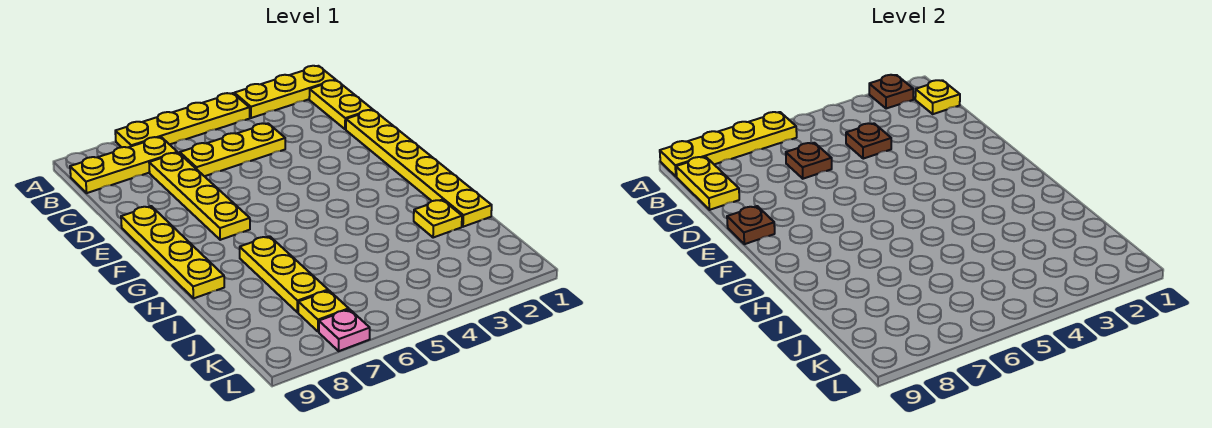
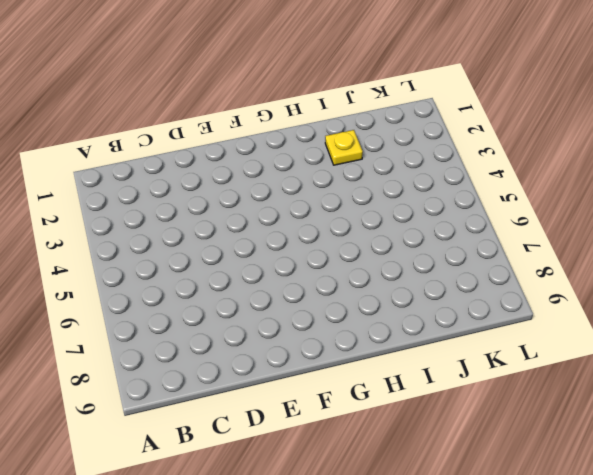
none -> yellow plate A1:A3 level 1
none -> yellow plate A4:A7 level 1
none -> yellow plate B1:C1 level 1

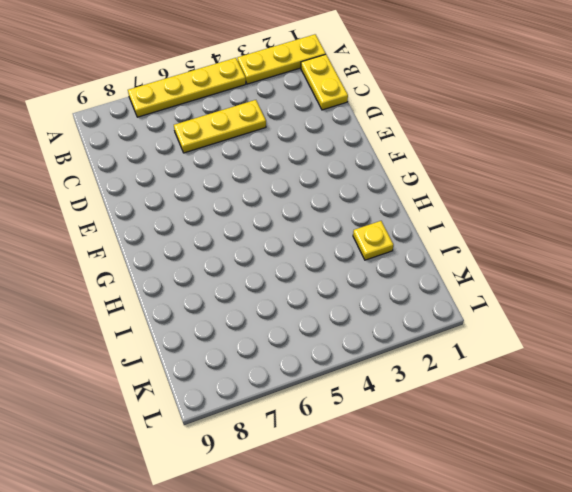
none -> yellow plate B7:B9 level 1
none -> yellow plate C7:F7 level 1
none -> yellow plate D1:I1 level 1

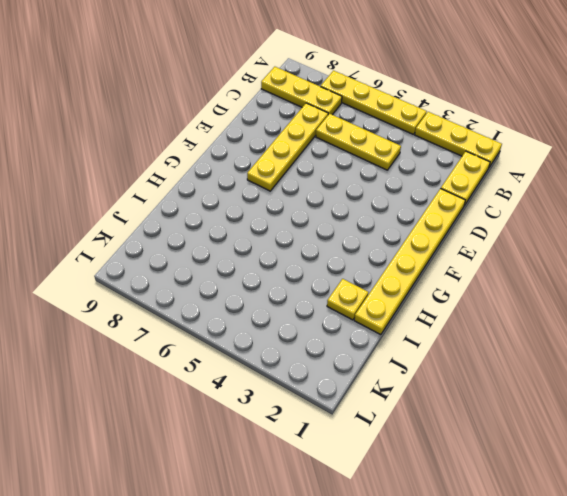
none -> yellow plate E9:H9 level 1
none -> yellow plate H7:J7 level 1
none -> yellow plate K7 level 1

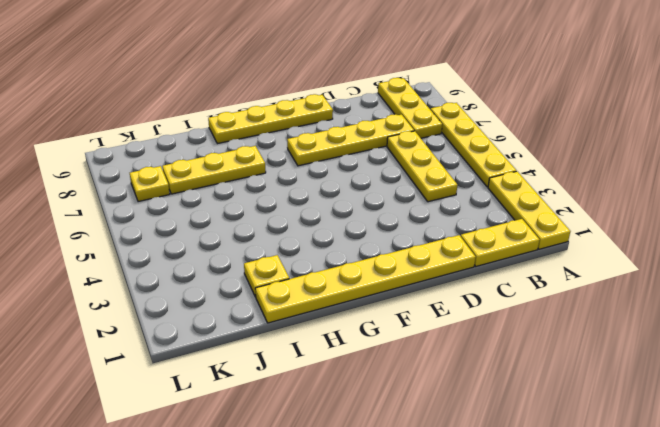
none -> pink plate L7 level 1
none -> brown plate A2 level 2
none -> yellow plate A6:A9 level 2

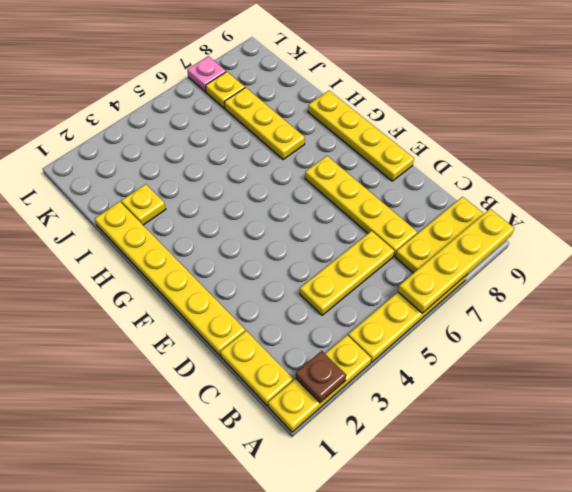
none -> yellow plate B1 level 2
none -> yellow plate B9:C9 level 2
none -> brown plate C4 level 2

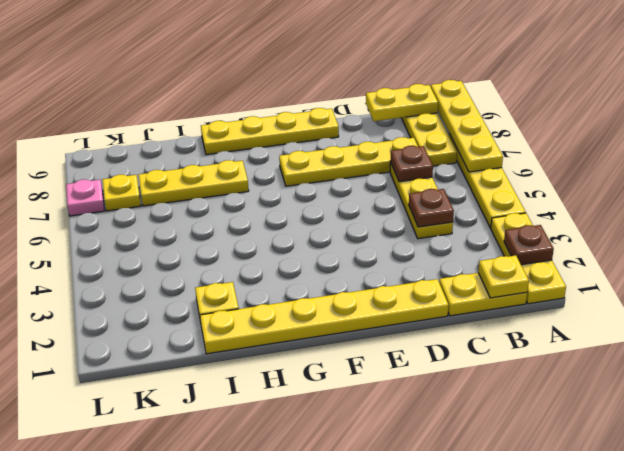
none -> brown plate E9 level 2

